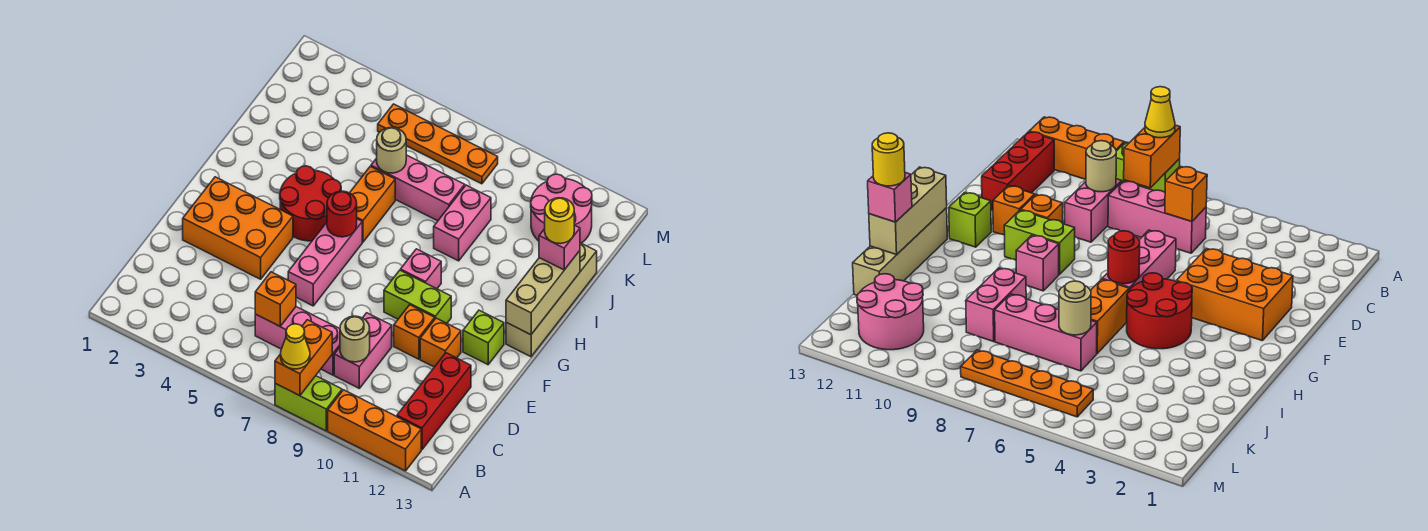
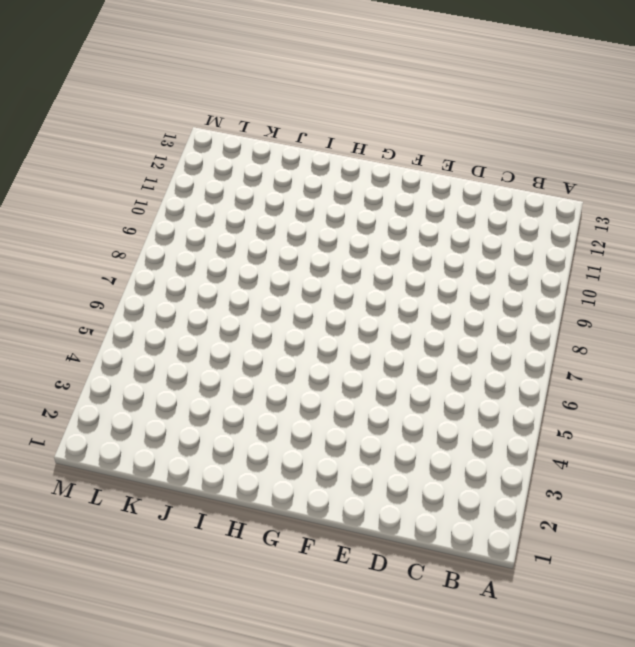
none -> lime brick A8:A9 level 1
none -> orange brick A10:A12 level 1
none -> red brick B12:D12 level 1

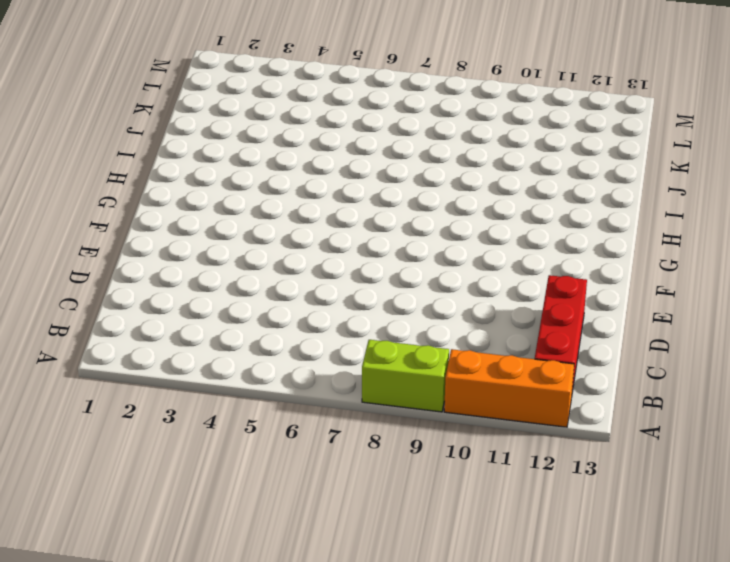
none -> pink brick C6:C8 level 1
none -> pink brick C9:D9 level 1
none -> orange brick E2:F4 level 1

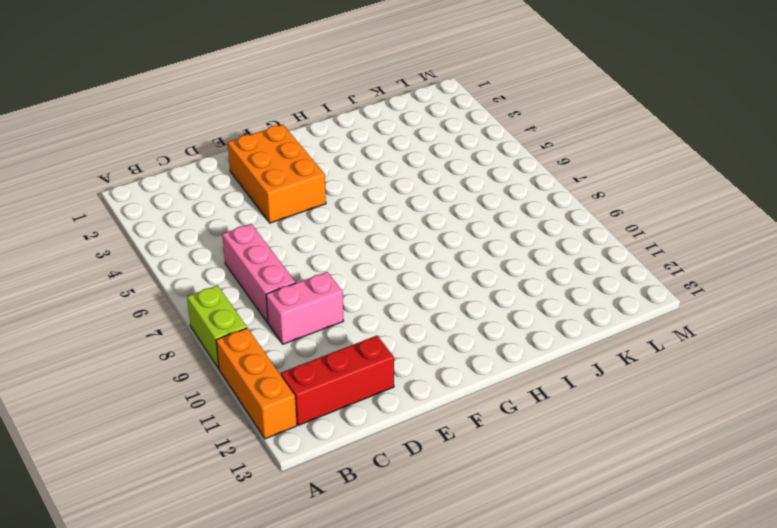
none -> pink brick E6:G6 level 1
none -> orange brick E10 level 1
none -> orange brick E11 level 1

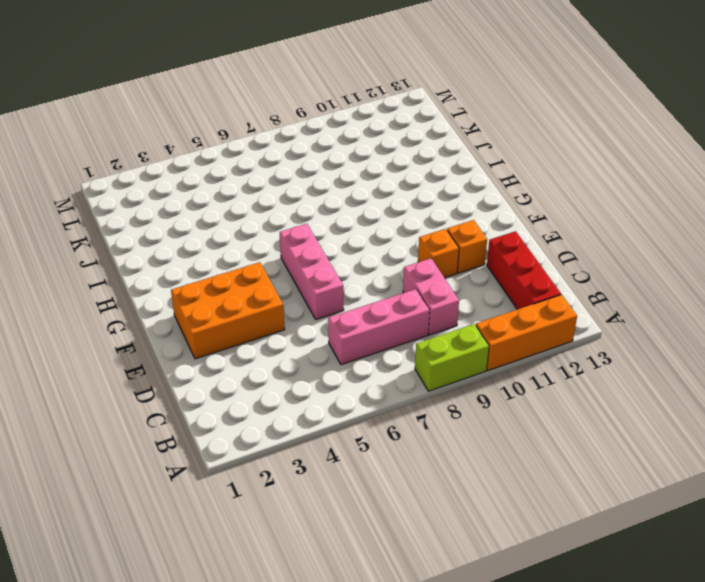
none -> lime brick F9:F10 level 1
none -> lime brick F12 level 1
none -> red round brick G4:H5 level 1

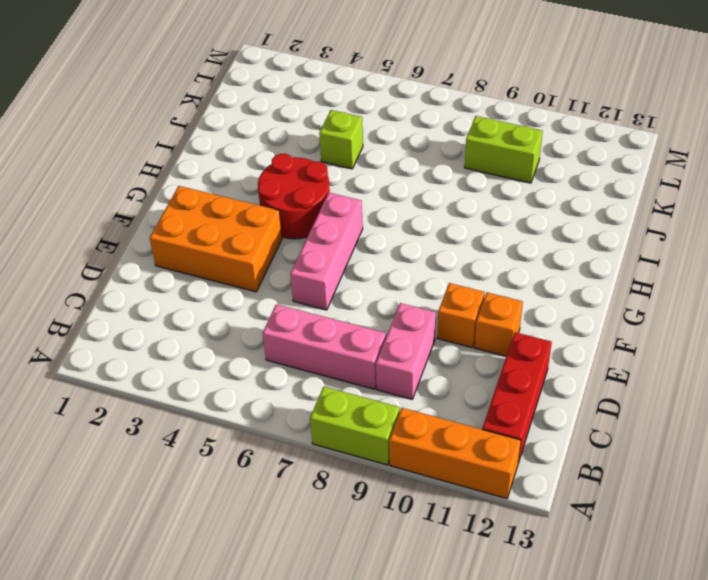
lime brick J5 level 1 -> lime brick F12 level 1
lime brick K9:K10 level 1 -> lime brick F9:F10 level 1
none -> pink brick G9 level 1
none -> tan brick G13:J13 level 1
none -> orange brick H6:I6 level 1

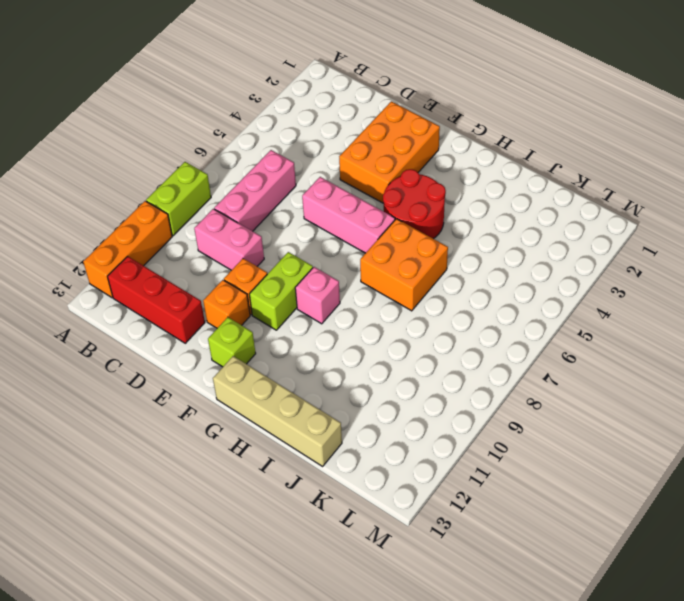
orange brick H6:I7 level 1 -> orange brick H6:I6 level 1
none -> pink brick I9:J9 level 1
none -> pink brick J6:J8 level 1
none -> pink round brick K11:L12 level 1

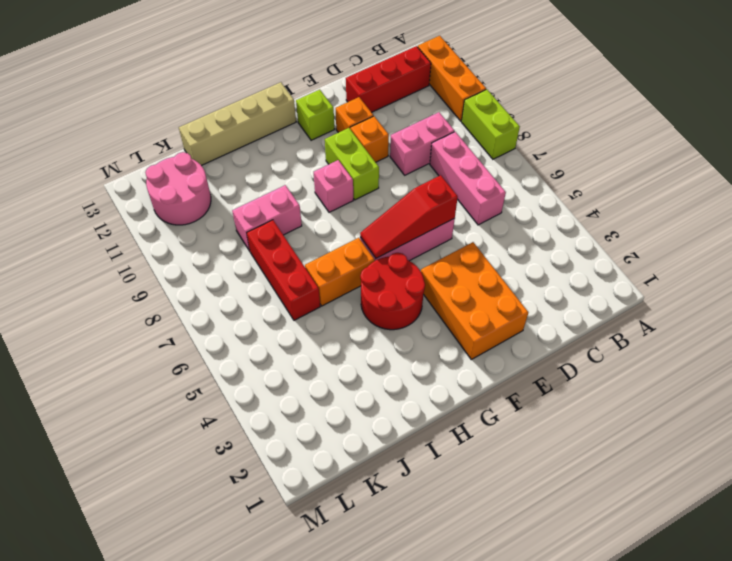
red slope E6:G6 level 2 top E -> red round brick G6 level 2
red brick J6:J8 level 1 -> pink brick J6:J8 level 1
none -> orange plate L5:L8 level 1
none -> orange brick A8:B8 level 2
none -> orange brick C6 level 2

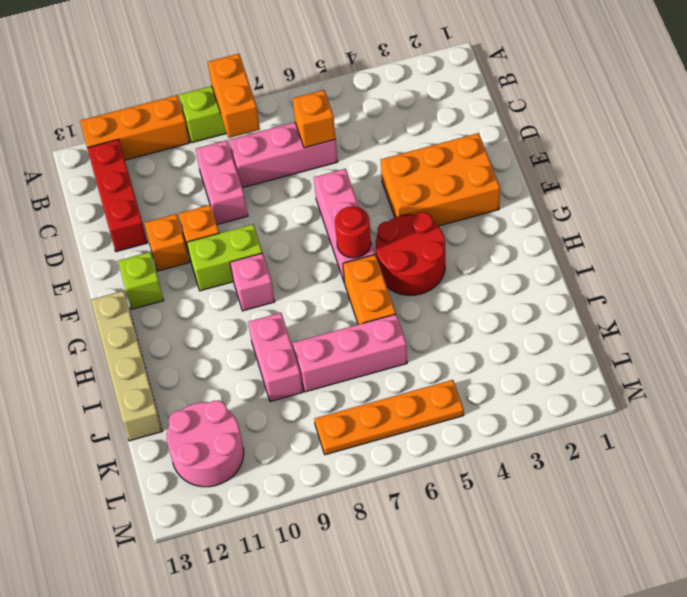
none -> tan round brick C9 level 2
none -> tan brick G13:I13 level 2
none -> tan round brick J6 level 2

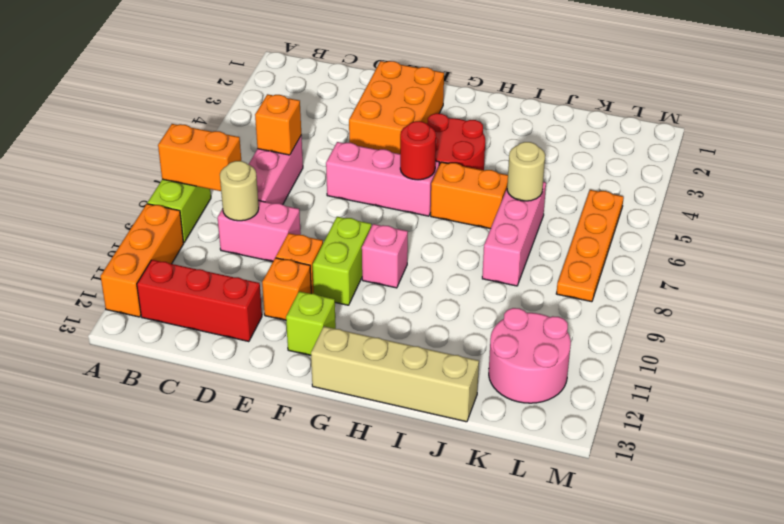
none -> pink brick I9:J9 level 1
none -> tan brick G13:I13 level 2
none -> yellow cone A8 level 3

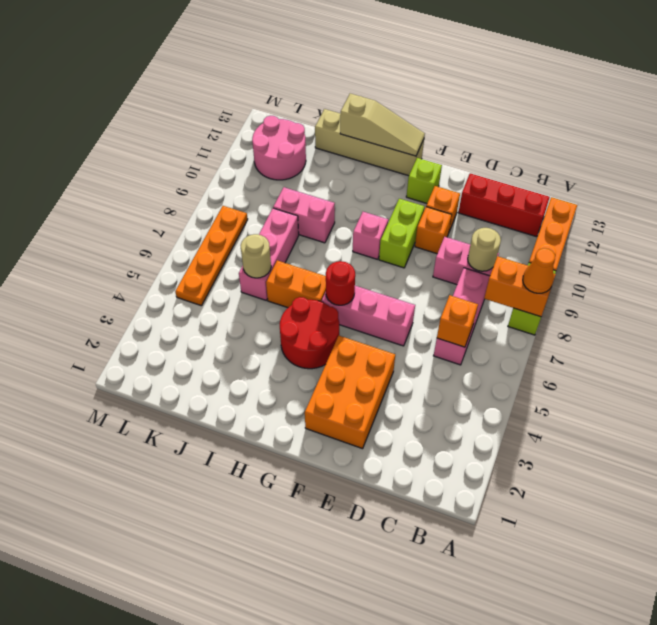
orange cone A8 level 3 -> yellow cone A8 level 3
tan slope G13:I13 level 2 top I -> tan brick G13:I13 level 2
none -> pink brick I13 level 3
none -> yellow round brick I13 level 4

